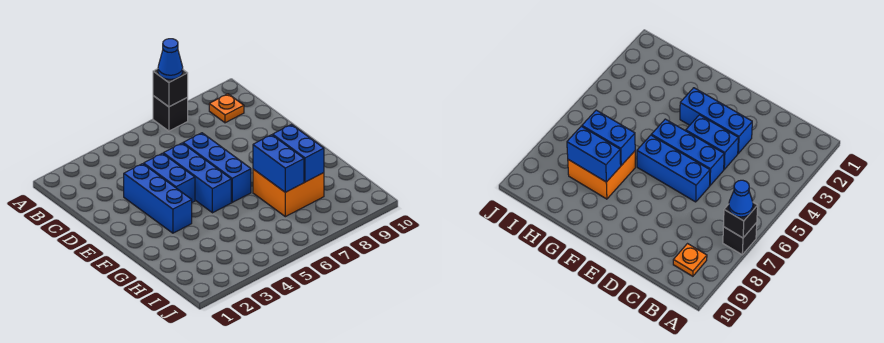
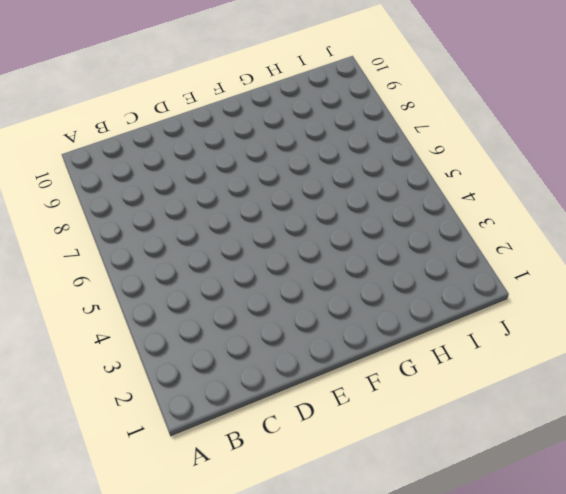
none -> black brick A7 level 1
none -> orange plate B9 level 1

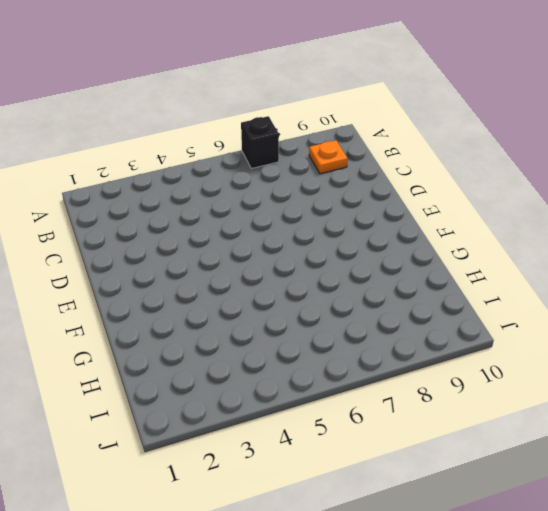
none -> blue brick D3:F3 level 1
none -> blue brick D4:E4 level 1

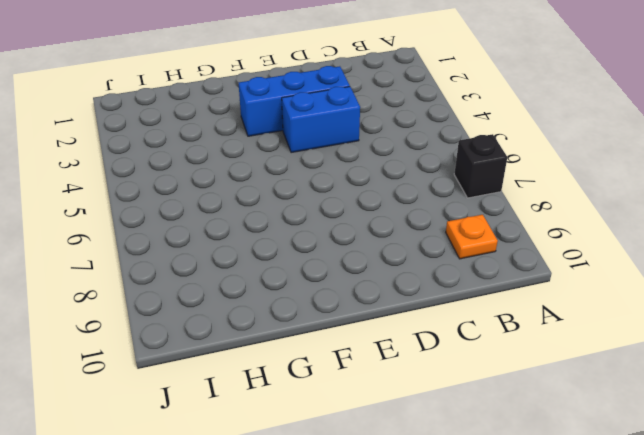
none -> blue brick D5:F5 level 1
none -> blue brick D6:F6 level 1

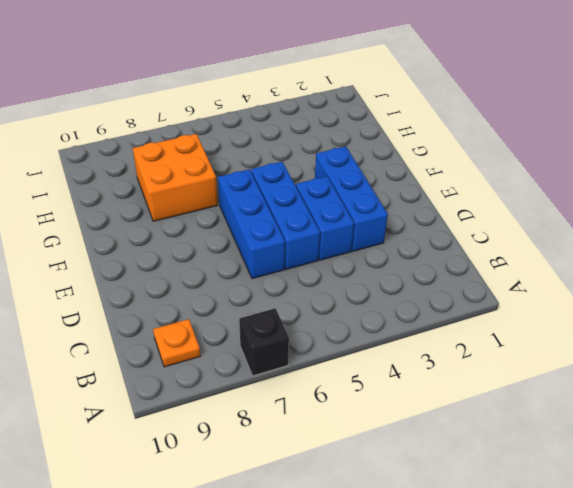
none -> black brick A7 level 2
none -> blue brick G7:H7 level 2

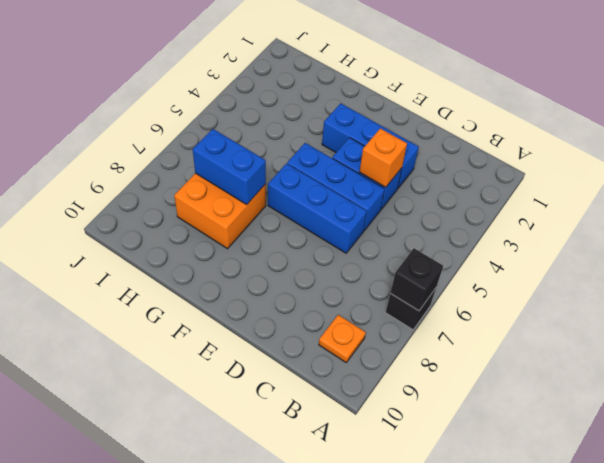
orange brick D4 level 2 -> none
none -> blue brick G8:H8 level 2
none -> blue cone A7 level 3

